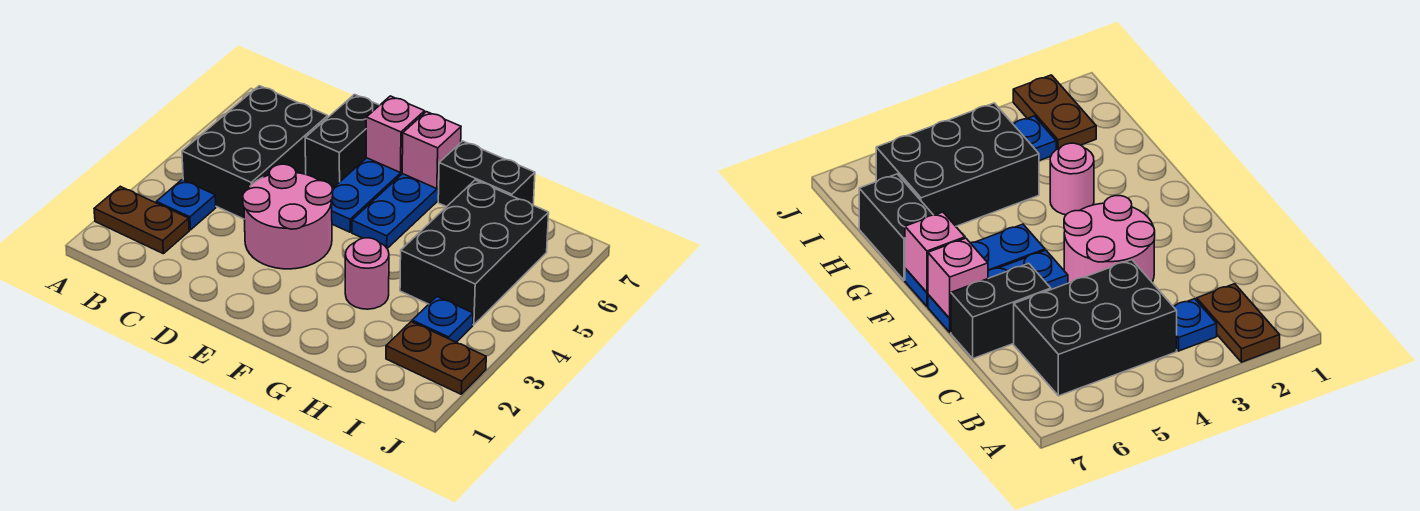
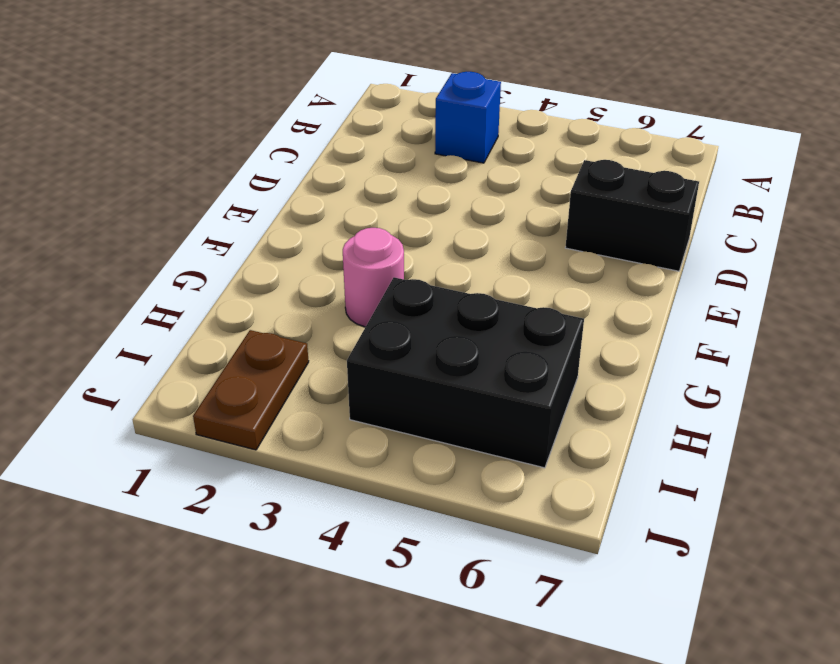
blue brick B3 level 1 -> blue plate B3 level 1
none -> brown plate A2:B2 level 1
none -> black brick B4:C6 level 1
none -> pink round brick D3:E4 level 1

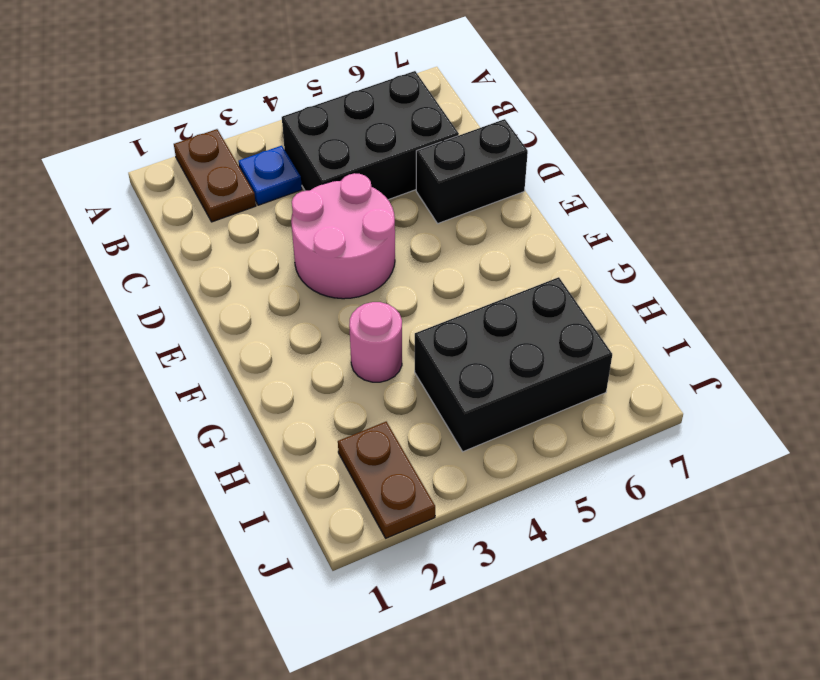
none -> blue plate E5:E7 level 1
none -> blue plate F5:F7 level 1
none -> black brick G7:H7 level 1

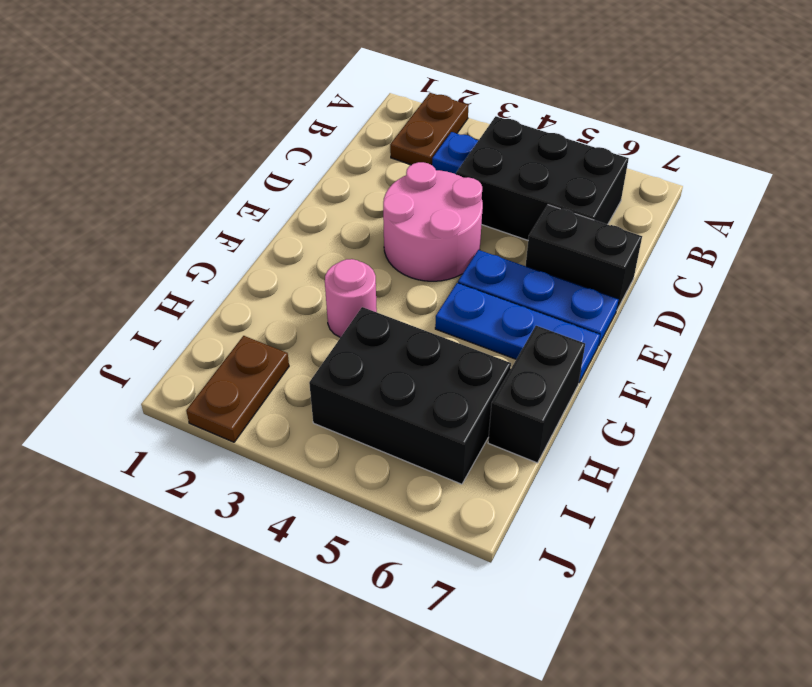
none -> blue plate I3 level 1
none -> pink brick E7 level 2
none -> pink brick F7 level 2

